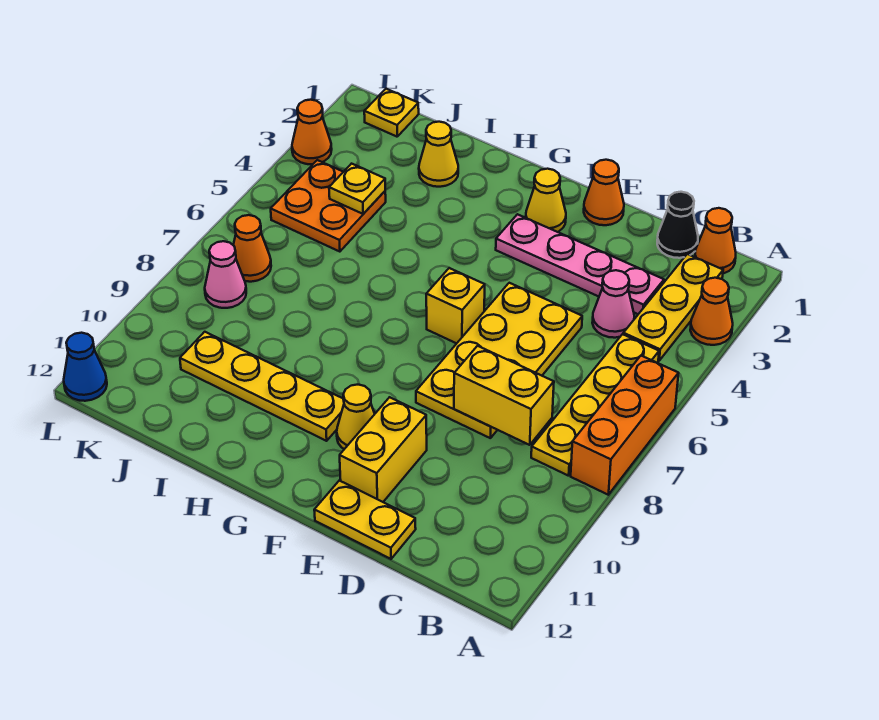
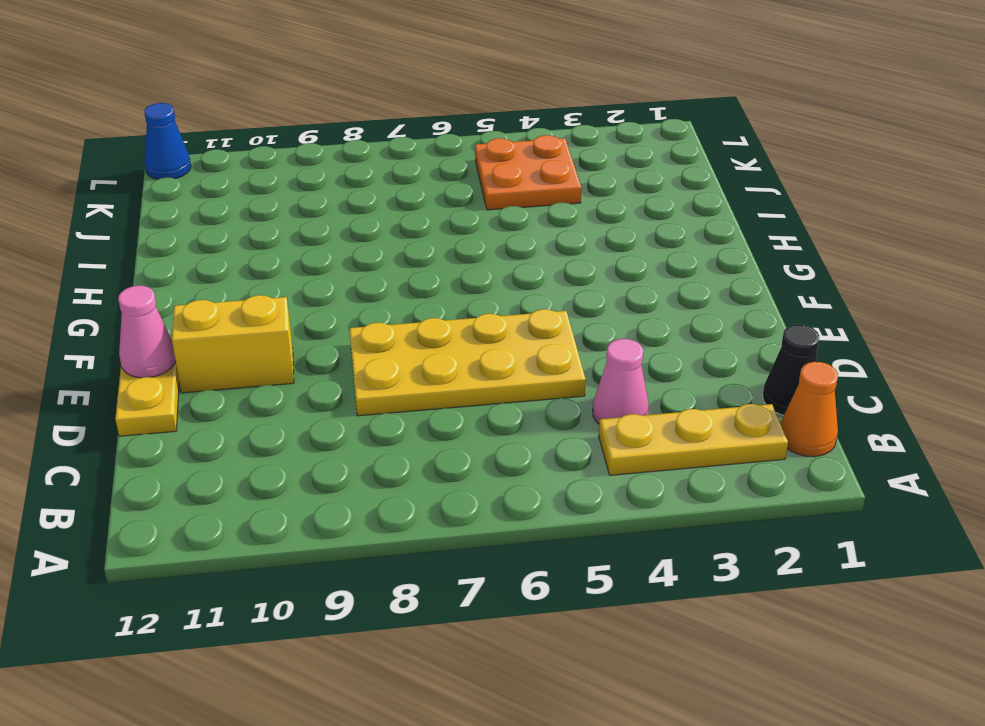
pink cone E12 level 2 -> pink cone K8 level 1
none -> orange cone A3 level 1
none -> orange brick A6:A8 level 1
none -> yellow plate B5:B8 level 1

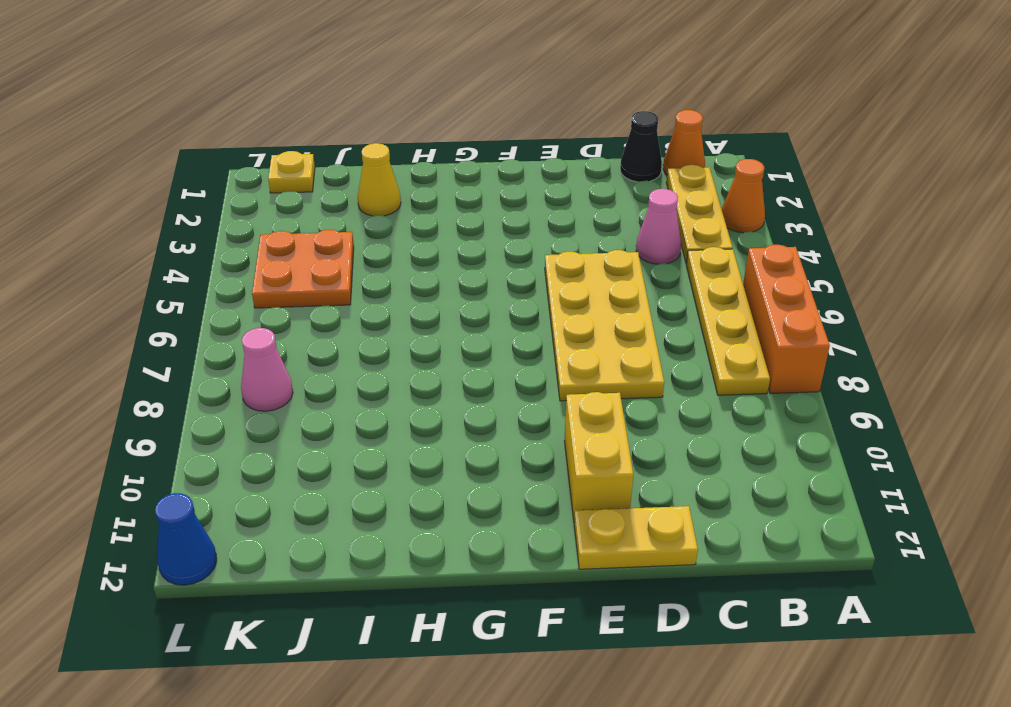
none -> pink plate C3:F3 level 1
none -> orange cone E1 level 1
none -> yellow cone F2 level 1

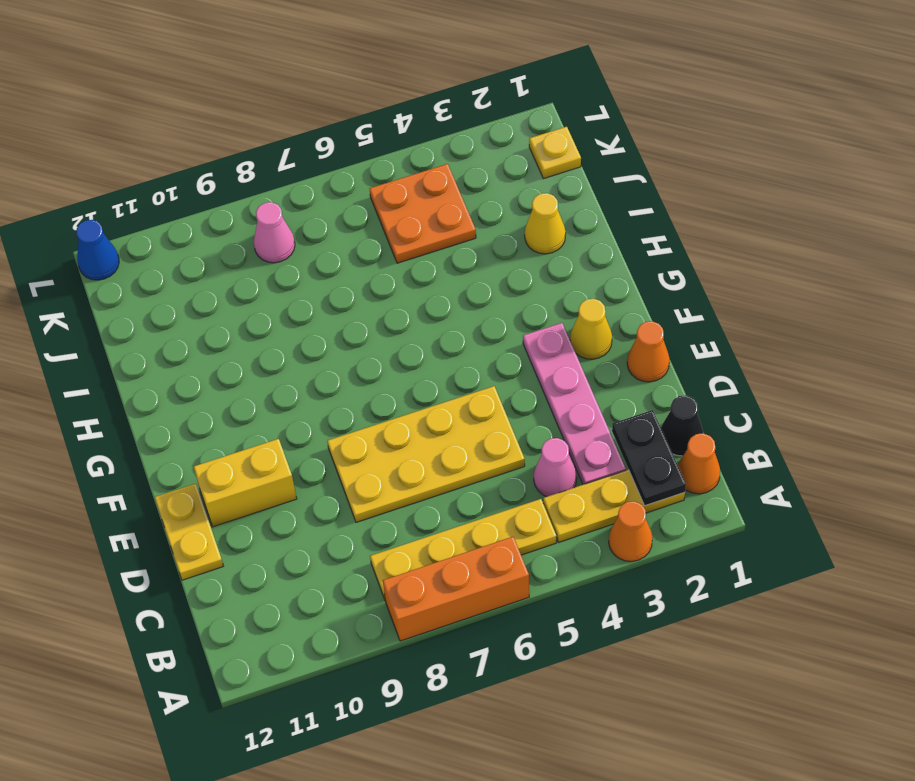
black plate B2:C2 level 2 -> none
none -> yellow brick F6 level 1
none -> yellow cone F10 level 1
none -> yellow plate G10:J10 level 1

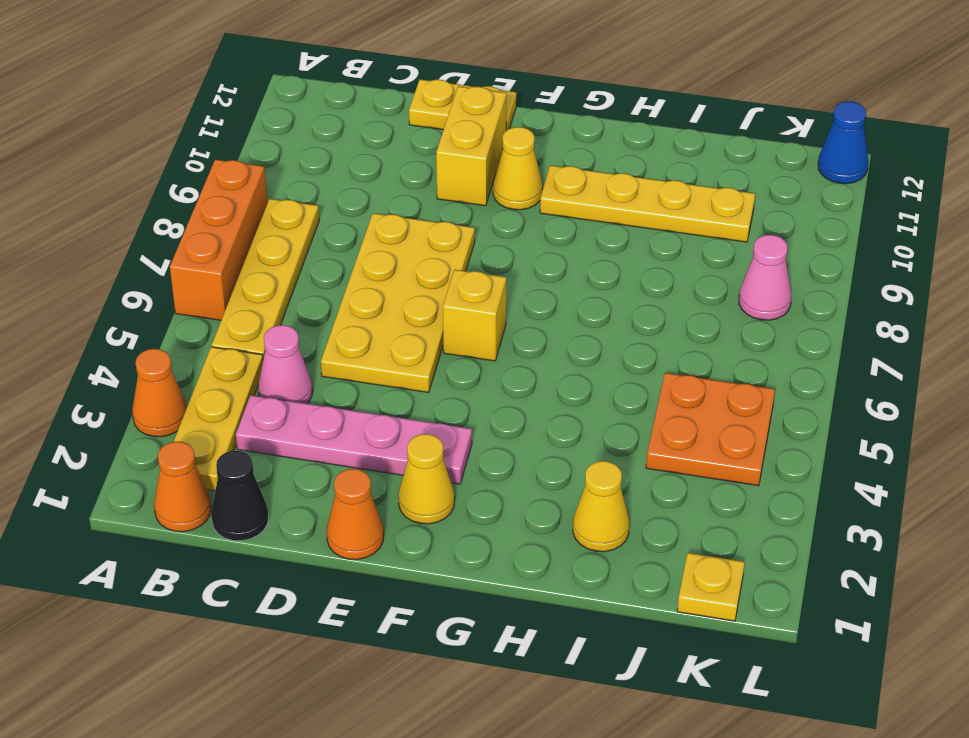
none -> orange cone K7 level 1
none -> orange cone L3 level 1
none -> yellow brick C8:D8 level 2

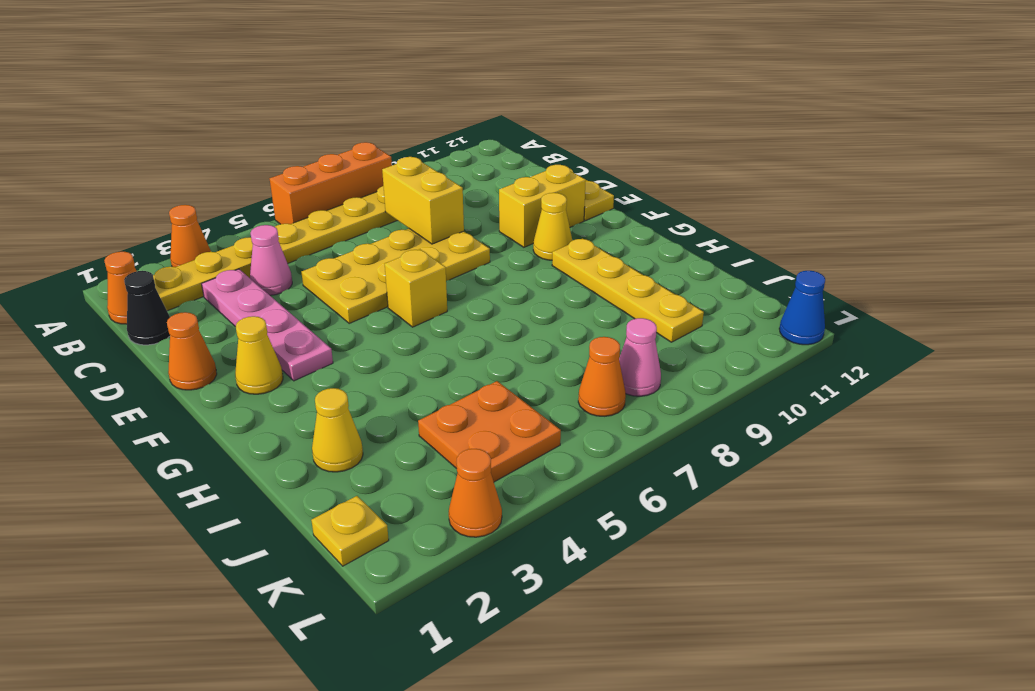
none -> yellow plate J4 level 2

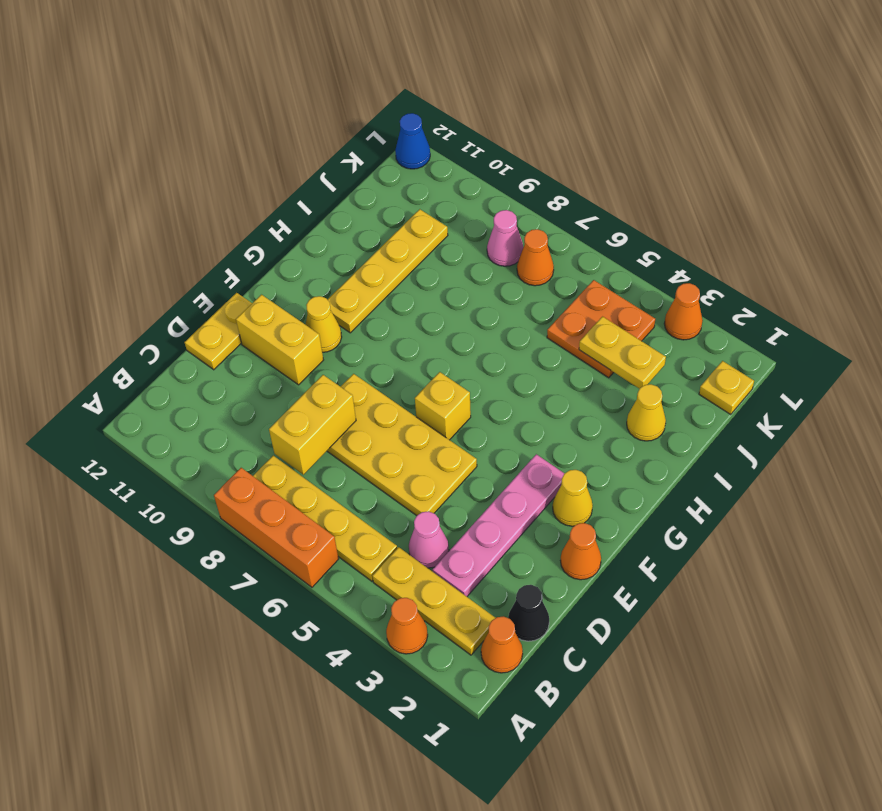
yellow plate J3:J4 level 2 -> yellow plate J4 level 2

